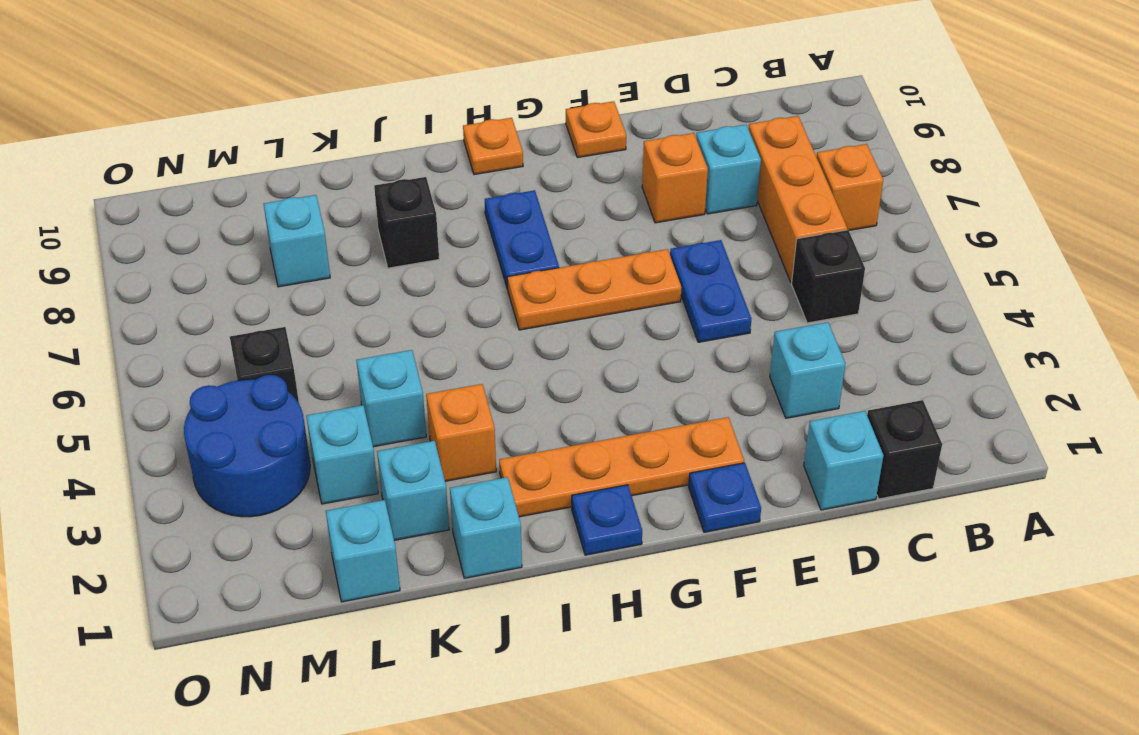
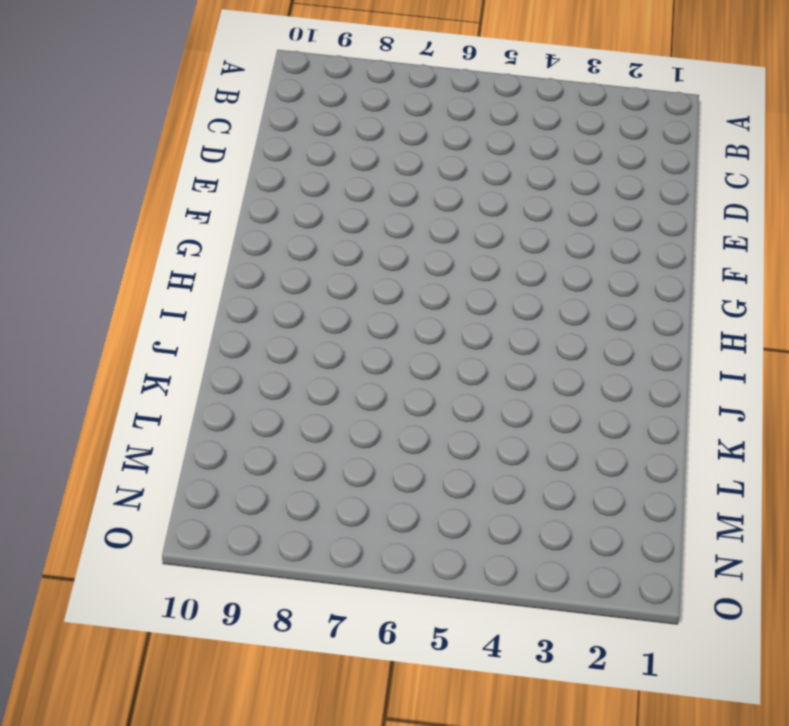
none -> orange brick B7 level 1
none -> black brick C1 level 1
none -> black brick C5 level 1

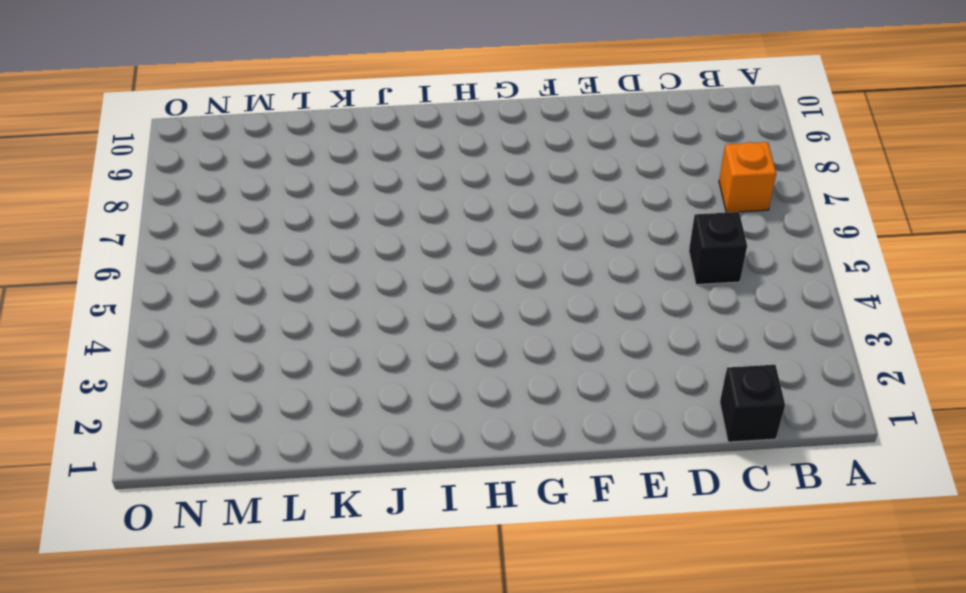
none -> orange brick C6:C8 level 1
none -> cyan brick D1 level 1
none -> cyan brick D3 level 1

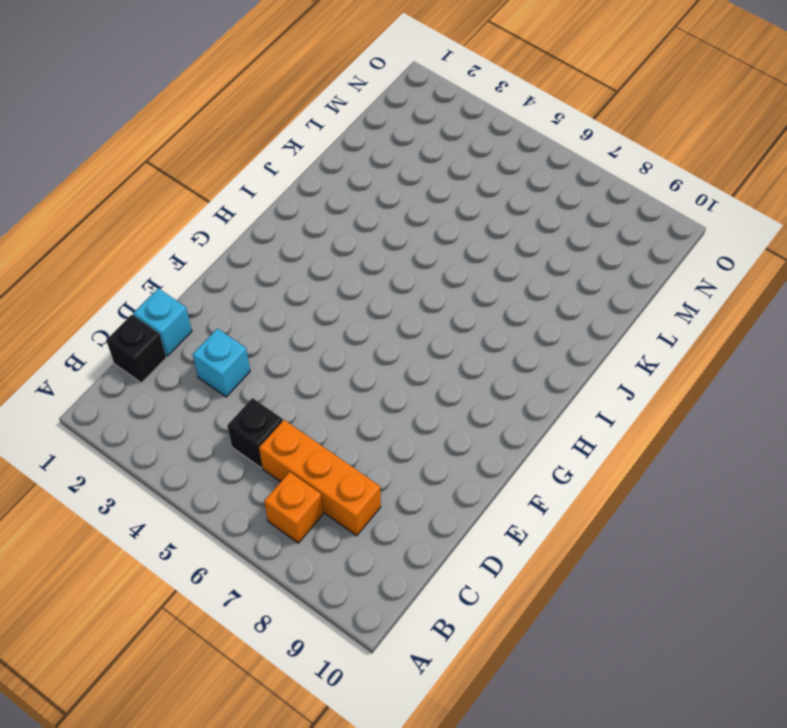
none -> cyan brick D8 level 1
none -> blue plate E5:E6 level 1
none -> orange brick E8 level 1

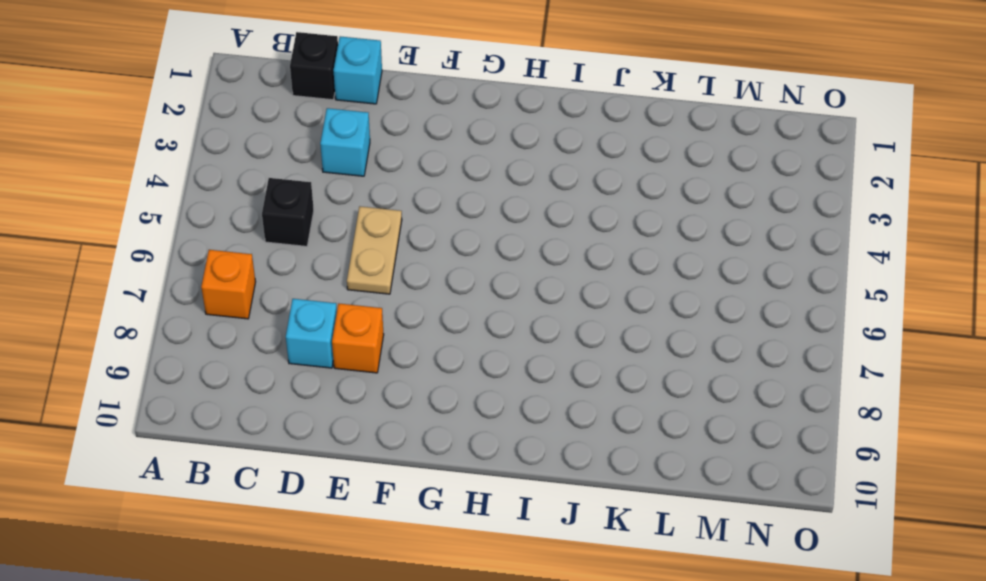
tan plate E5:E6 level 1 -> blue plate E5:E6 level 1
none -> orange brick C6:C8 level 1
none -> blue plate F1 level 1
none -> orange plate F2:I2 level 1

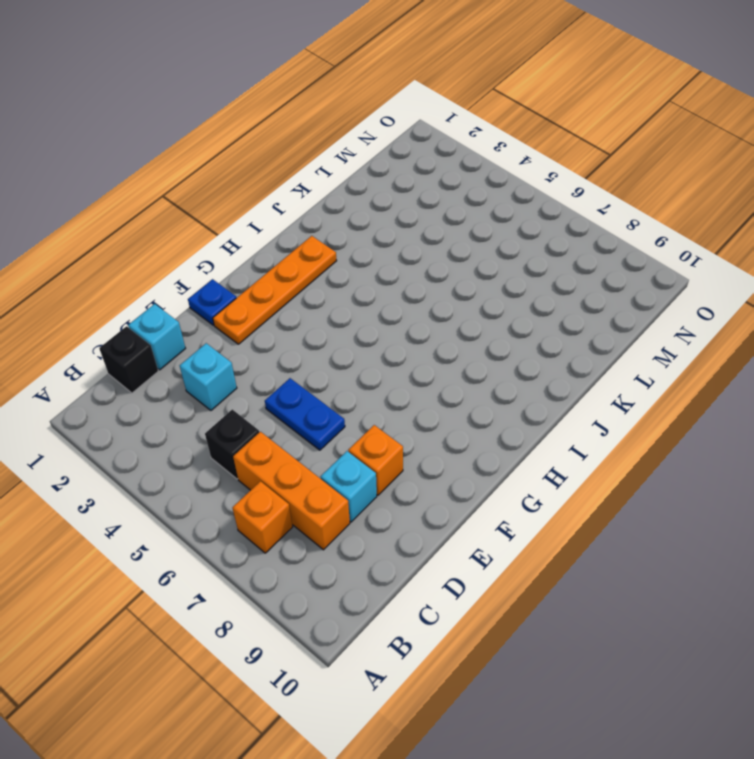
none -> orange plate F6:H6 level 1
none -> orange plate F10 level 1
none -> blue plate H1 level 1

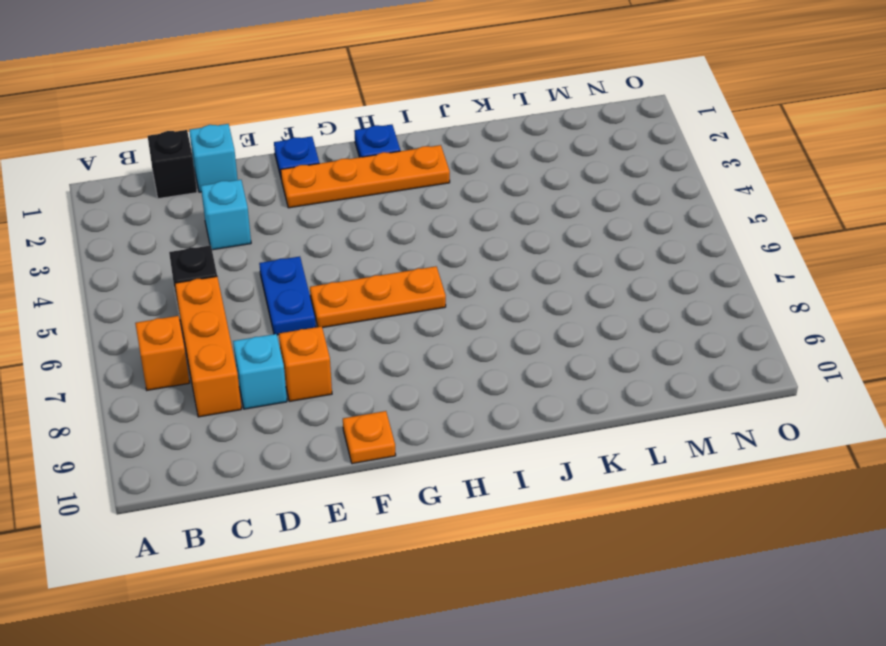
none -> blue plate H7:H8 level 1
none -> orange plate H10 level 1
none -> cyan brick J1 level 1

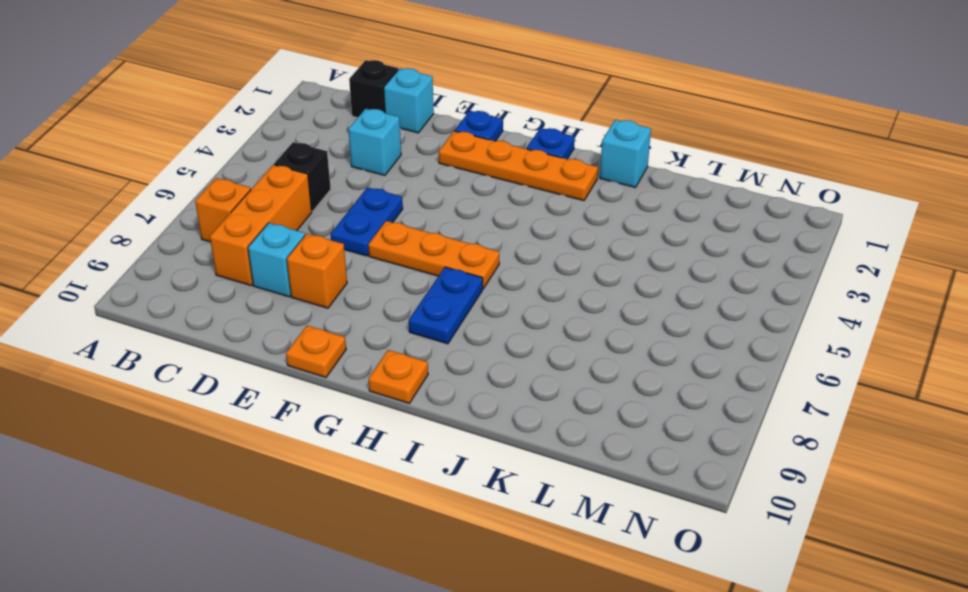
none -> orange brick J3 level 1
none -> black brick J8 level 1
none -> cyan brick K2 level 1

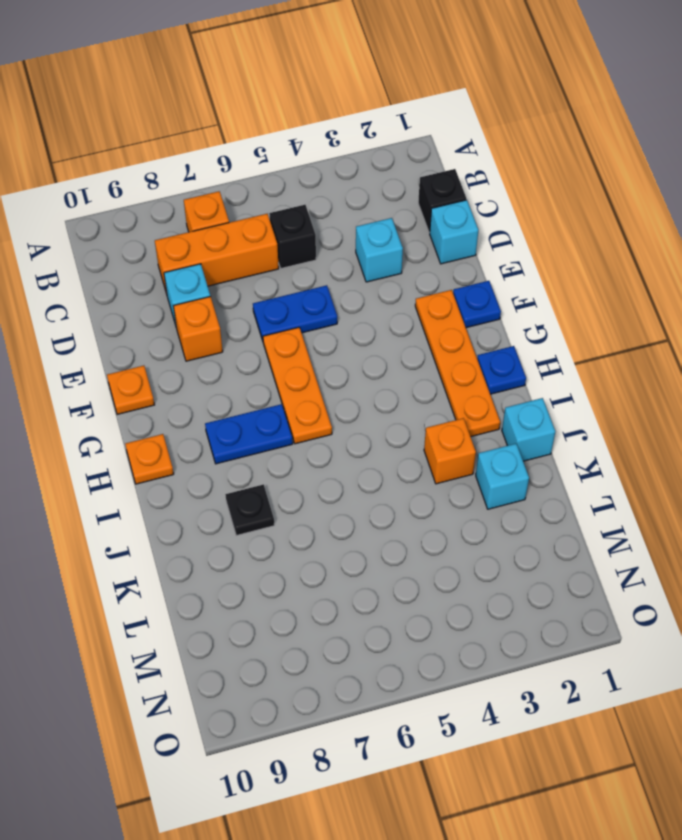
black plate J8 level 1 -> black brick J8 level 1
none -> cyan brick K4 level 1
none -> cyan brick L1 level 1
none -> cyan brick L3 level 1

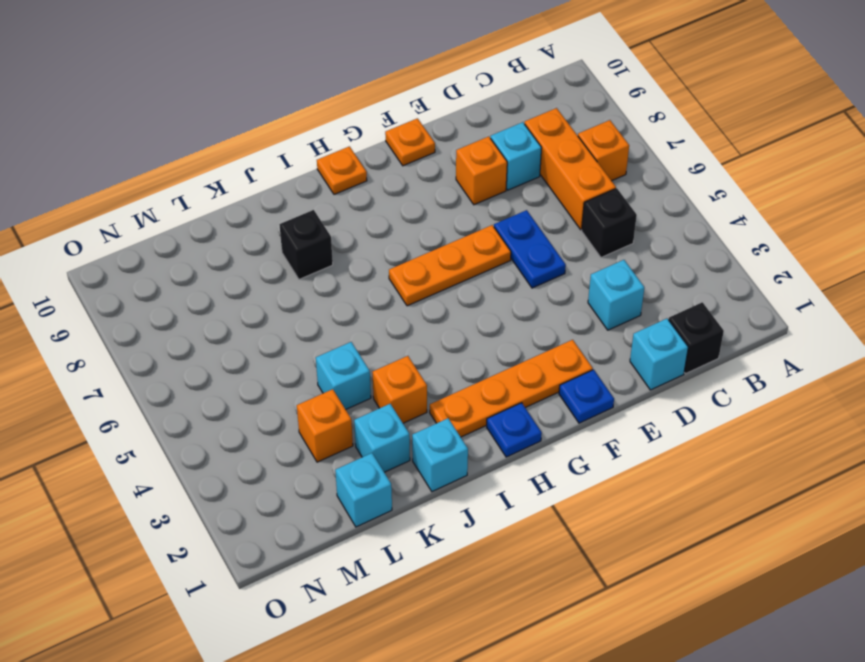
orange brick L3 level 1 -> cyan brick L3 level 1
none -> blue plate H7:H8 level 1
none -> cyan brick L8 level 1
none -> blue round brick M3:N4 level 1

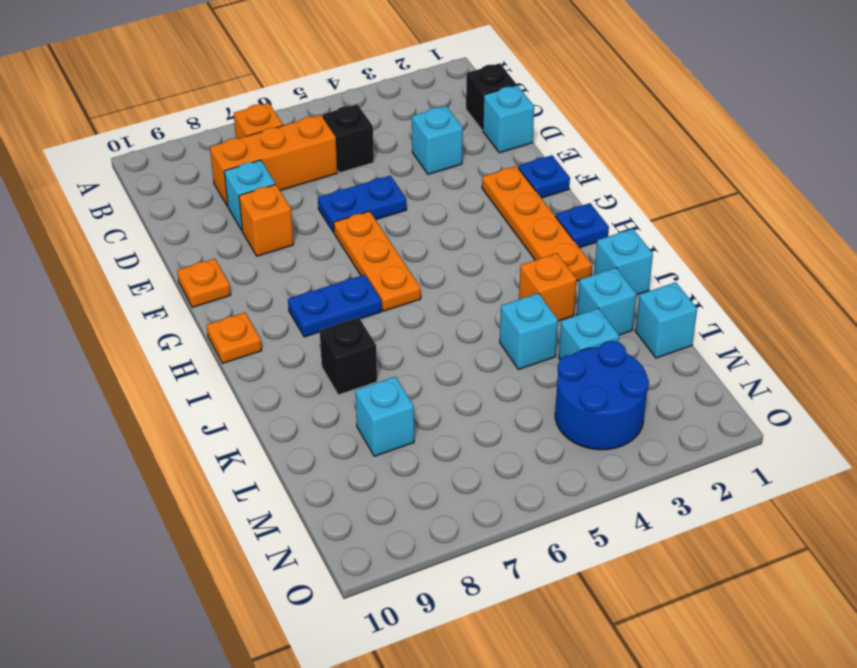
none -> black brick M5 level 1

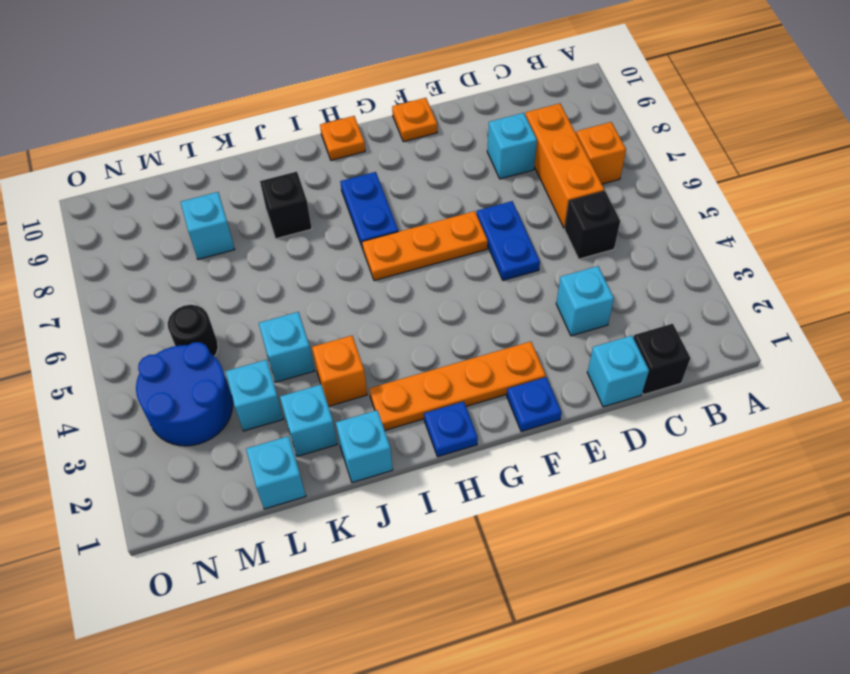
black round brick M5 level 1 -> black brick M5 level 1
none -> orange brick E8 level 1

